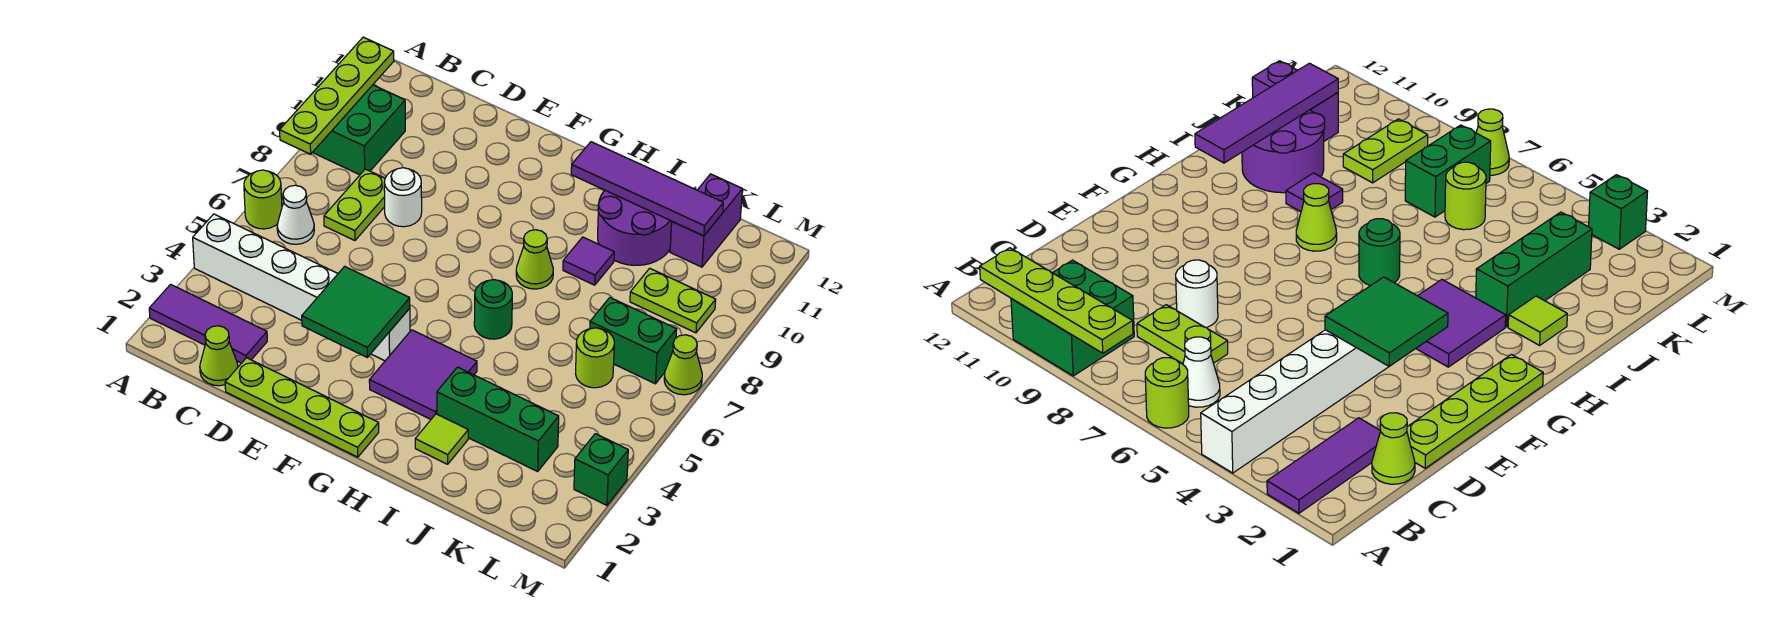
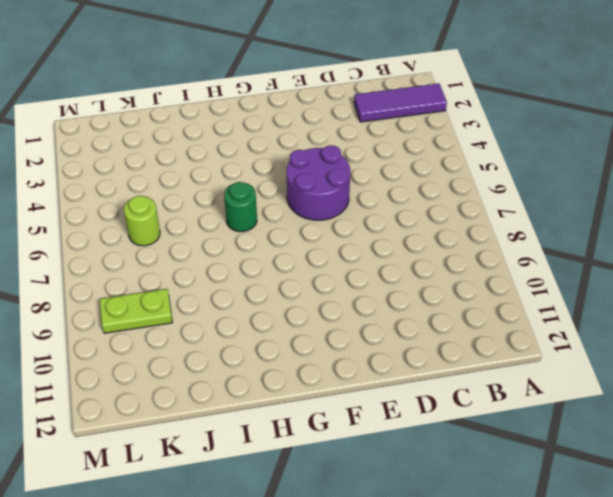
purple round brick E5:F6 level 1 -> purple round brick I10:J11 level 1
none -> white brick A4:F4 level 1
none -> lime round brick A6 level 1
none -> green brick A9:B10 level 1

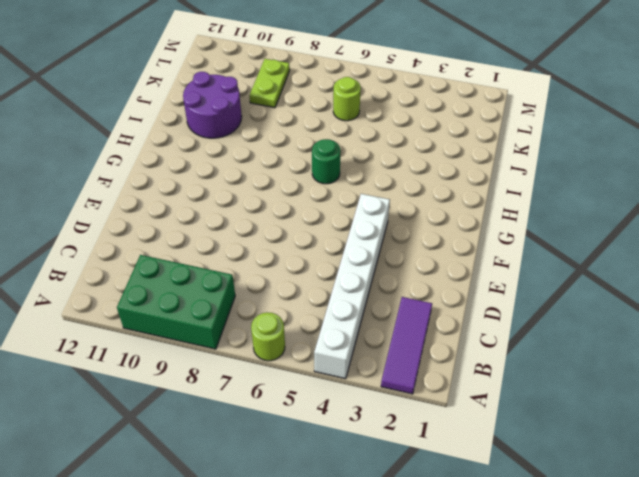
green brick A8:B10 level 1 -> green brick A9:B10 level 1
none -> white cone B6 level 1
none -> lime cone C1 level 1
none -> lime plate C7:C8 level 1

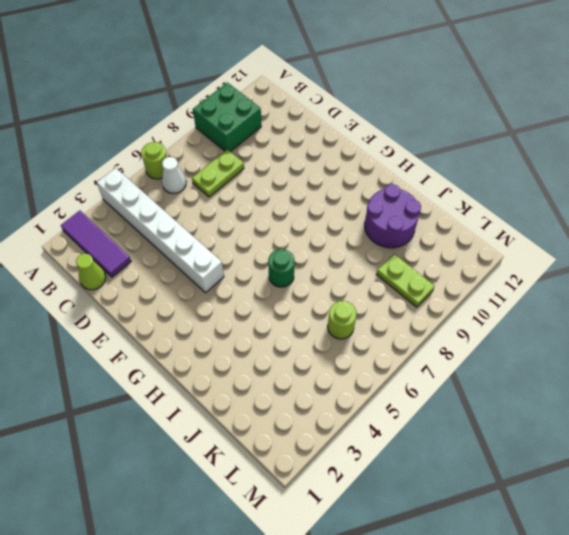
none -> lime plate D1:G1 level 1
none -> white round brick D8 level 1
none -> purple tile G3:H4 level 1

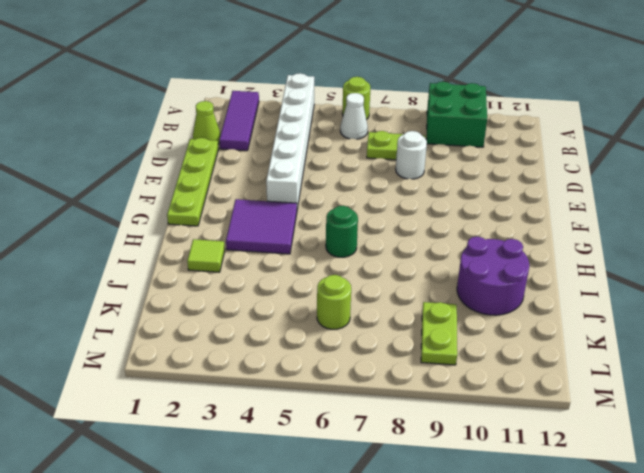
none -> lime cone H8 level 1
none -> green brick I3:K3 level 1
none -> purple tile I9 level 1

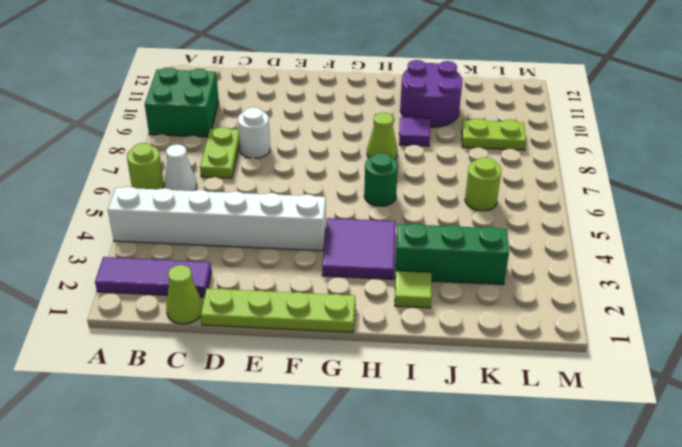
none -> green brick K7:L7 level 1
none -> purple brick K11:K12 level 1
none -> green brick M3 level 1

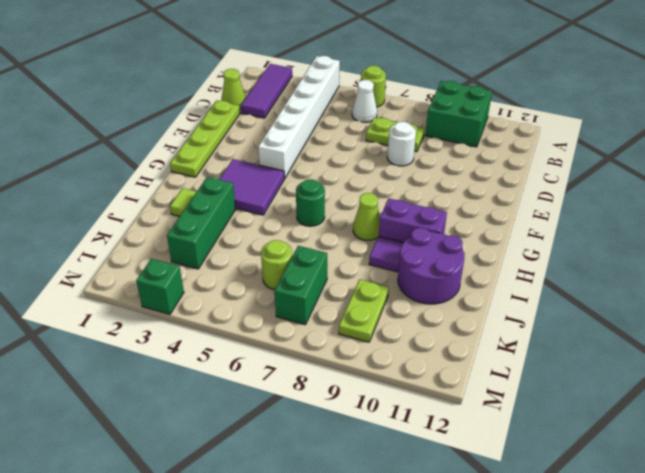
purple brick H9:H10 level 1 -> purple brick K11:K12 level 1
none -> lime cone M7 level 1
none -> lime plate A8:A11 level 2
none -> green tile E3:F4 level 2

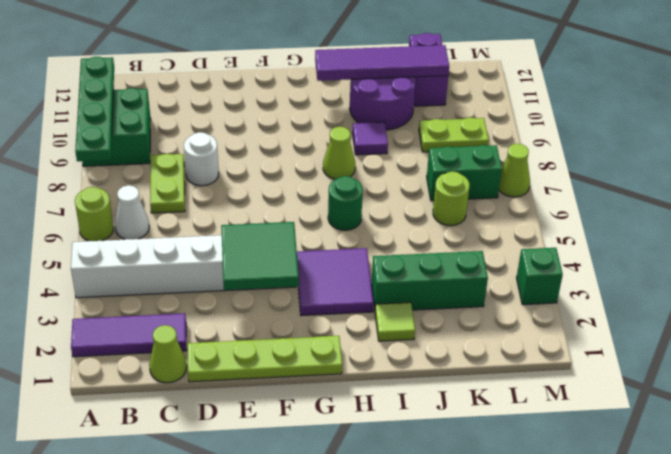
green plate A8:A11 level 2 -> lime plate A8:A11 level 2

